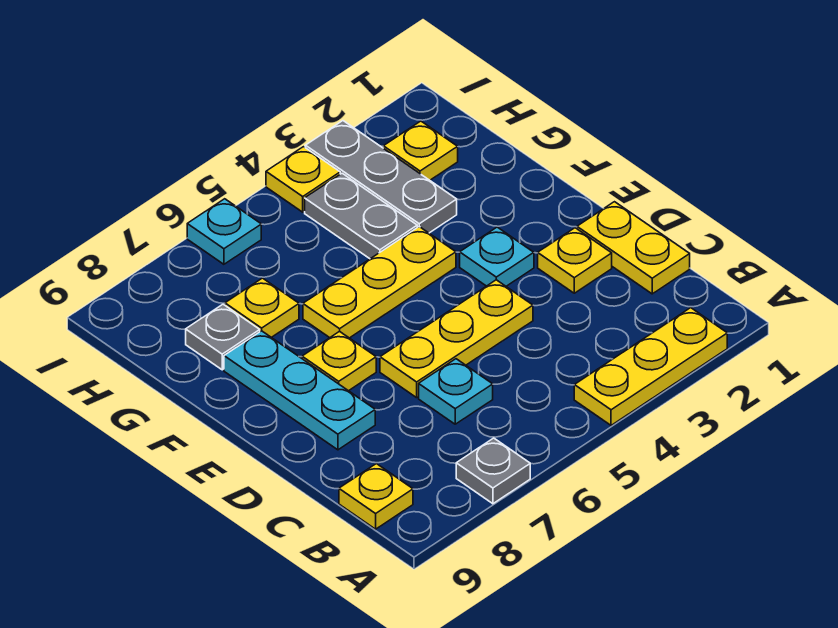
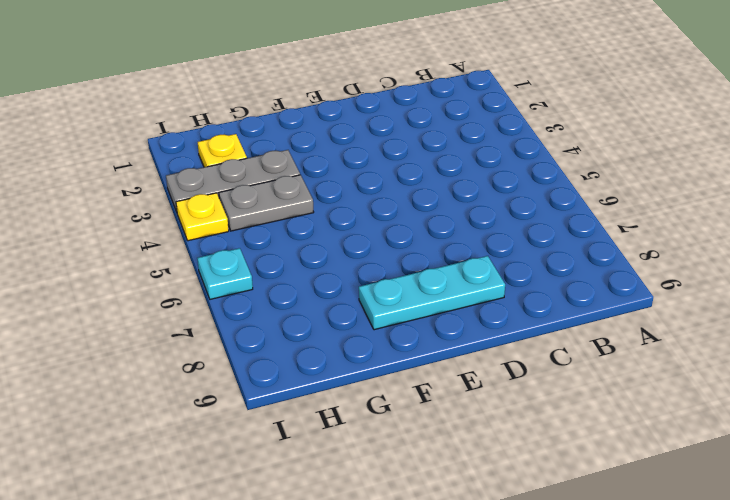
none -> yellow plate A2:A4 level 1
none -> grey plate A7 level 1
none -> yellow plate B9 level 1

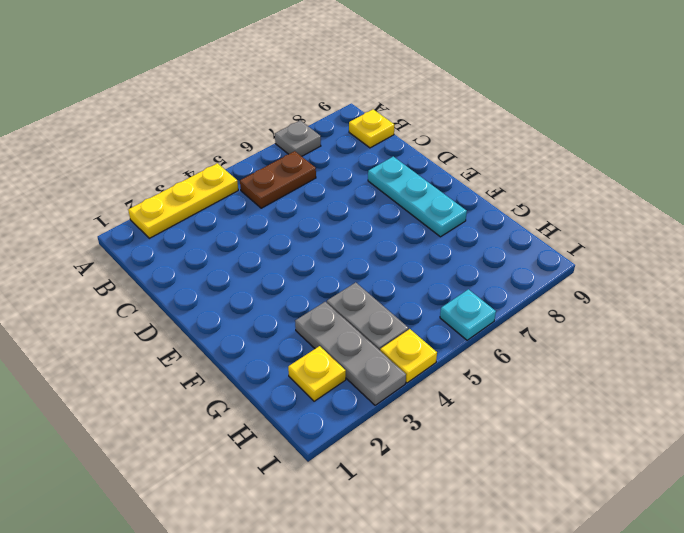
brown plate B5:B6 level 1 -> none
none -> yellow plate C1:D1 level 1
none -> cyan plate C6 level 1
none -> yellow plate D2 level 1

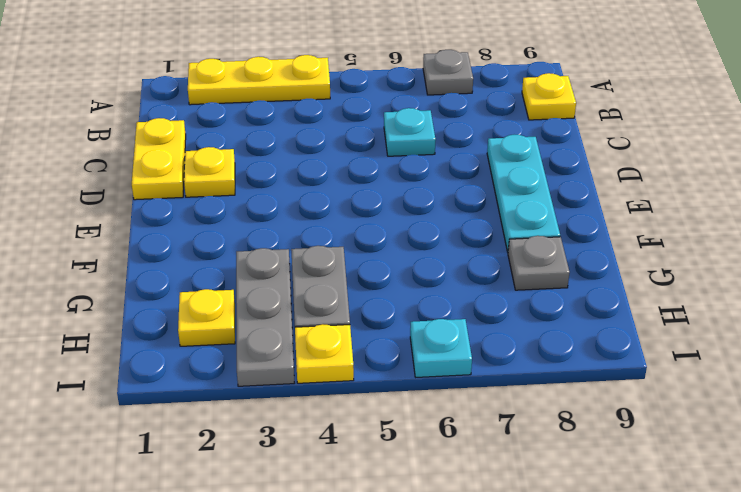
none -> yellow plate D4:D6 level 1
none -> cyan plate E3 level 1
none -> yellow plate E7 level 1

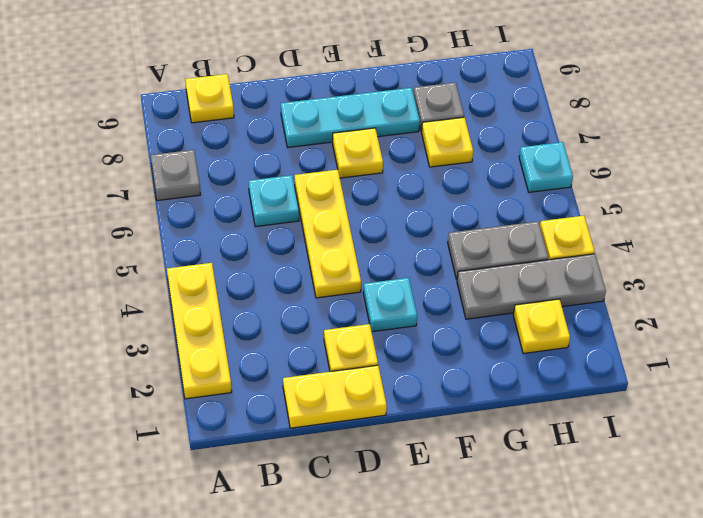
none -> yellow plate F4:F6 level 1

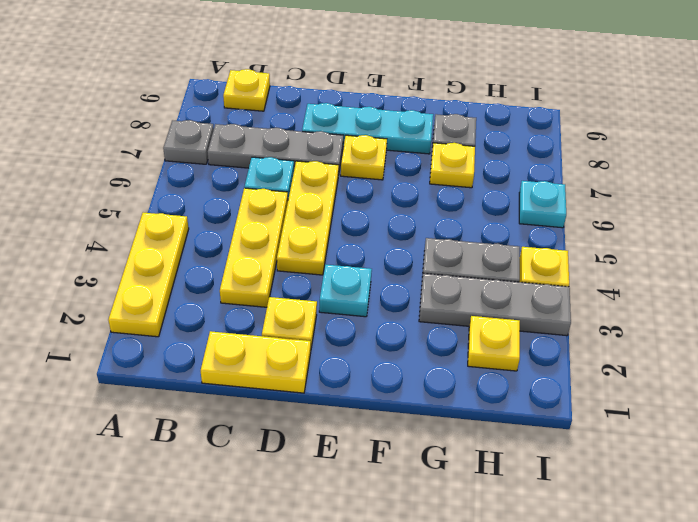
grey plate B7:D7 level 1 -> none
yellow plate C3:C5 level 1 -> yellow plate F4:F6 level 1

